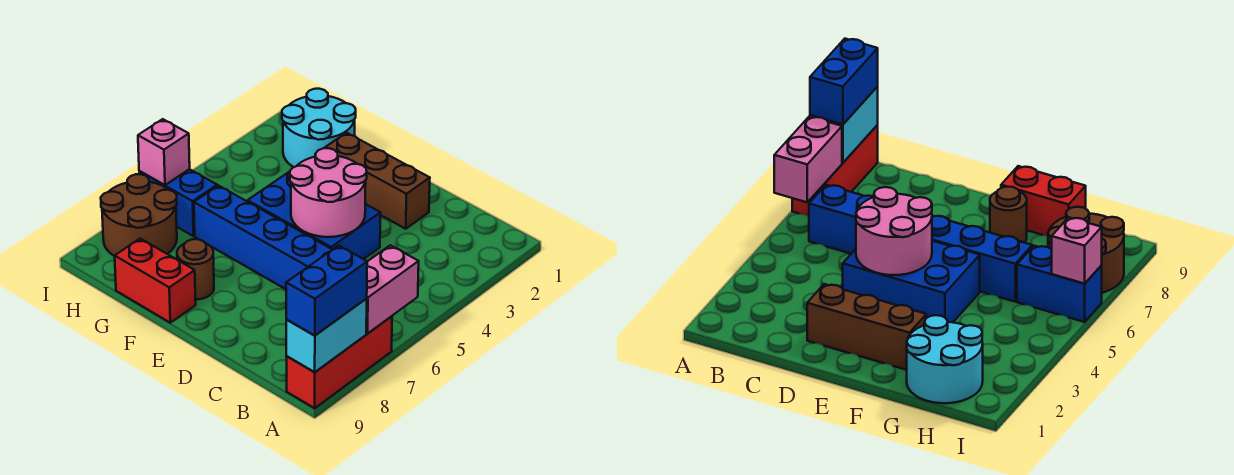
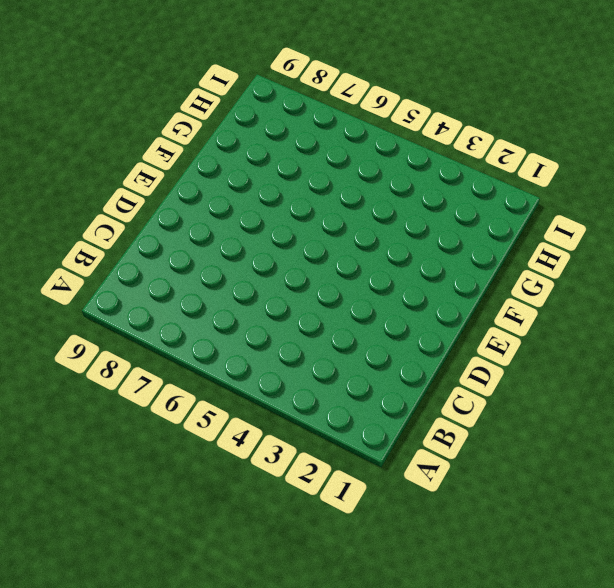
none -> red brick A7:A9 level 1
none -> blue brick B6:G6 level 1
none -> brown brick D2:F2 level 1

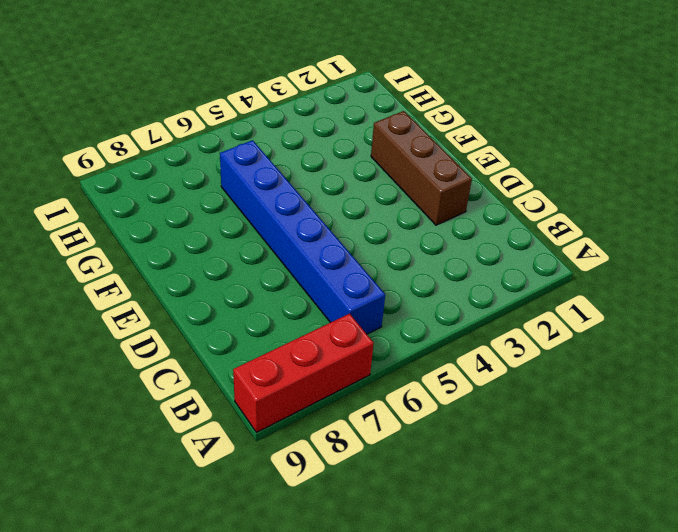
none -> blue brick D4:F5 level 1
none -> brown round brick F8 level 1
none -> red brick F9:G9 level 1

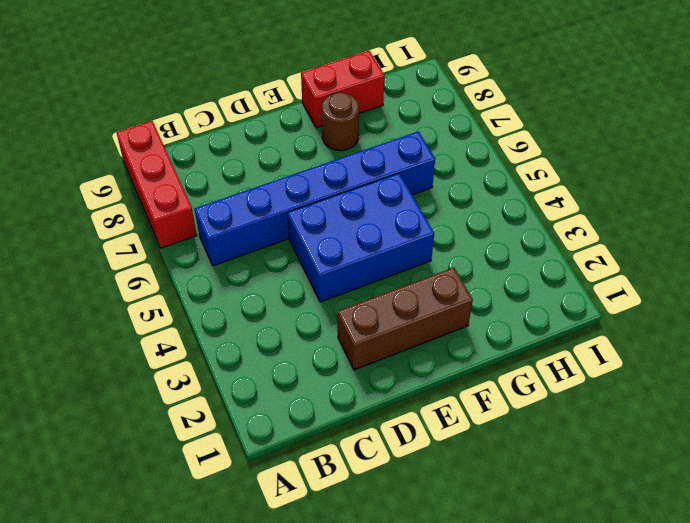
none -> cyan round brick G1:H2 level 1
none -> blue brick H6:I6 level 1
none -> brown round brick H7:I8 level 1

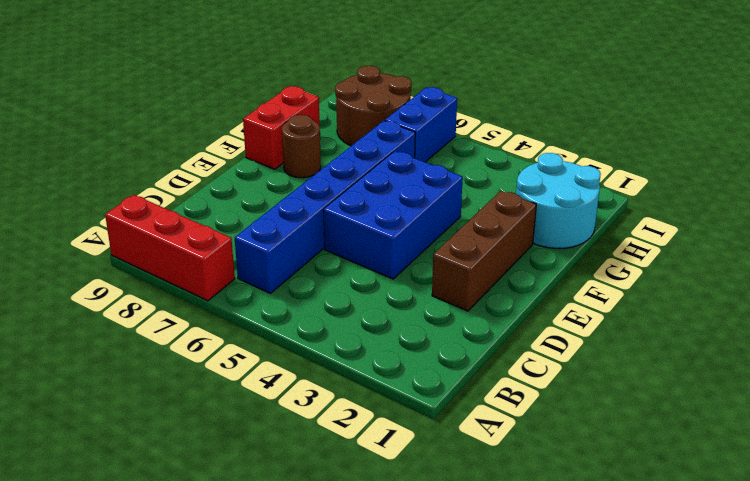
none -> pink brick A6:A7 level 2
none -> cyan brick A8:A9 level 2
none -> pink round brick D4:E5 level 2

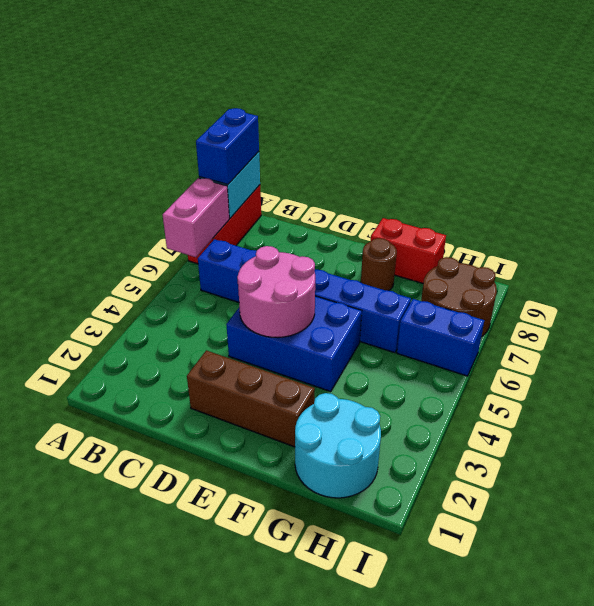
none -> pink brick I6 level 2

